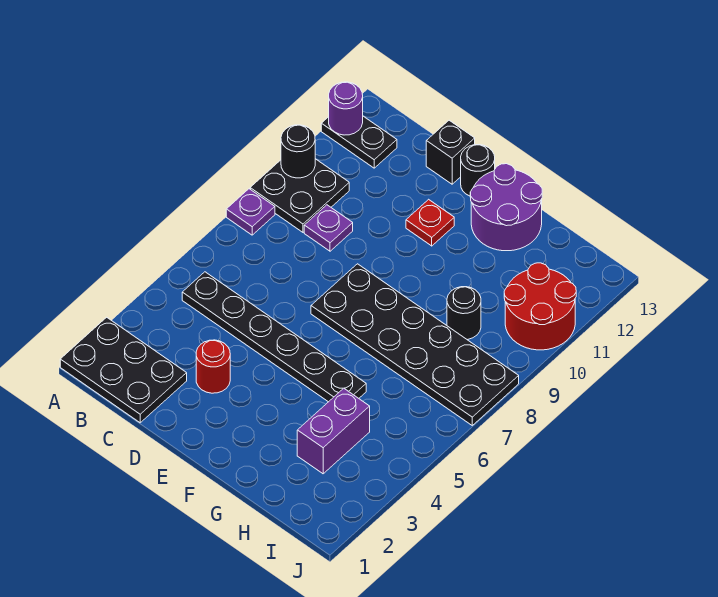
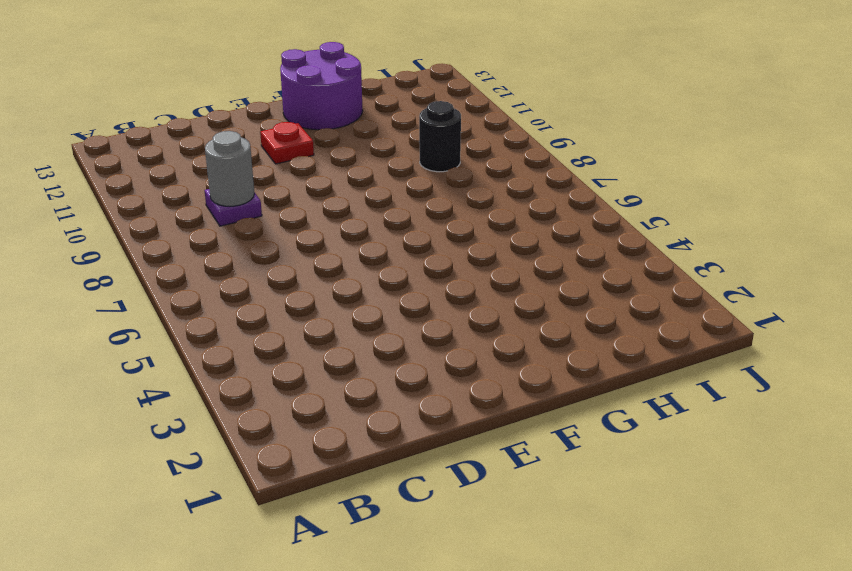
grey round brick C9 level 2 -> none
none -> black plate A1:C2 level 1
none -> purple plate A8 level 1
none -> black plate A9:B10 level 1

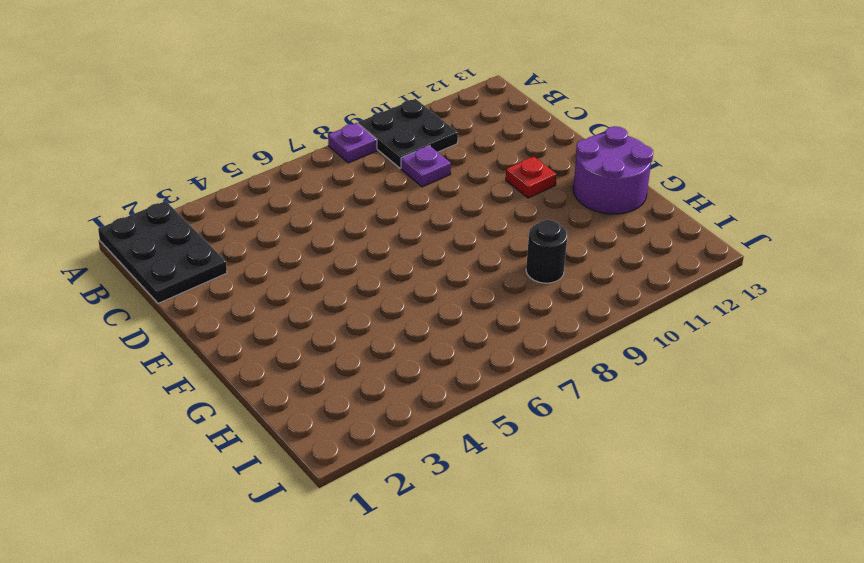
none -> black plate A12:B12 level 1
none -> black plate B5:G5 level 1
none -> red round brick D3 level 1

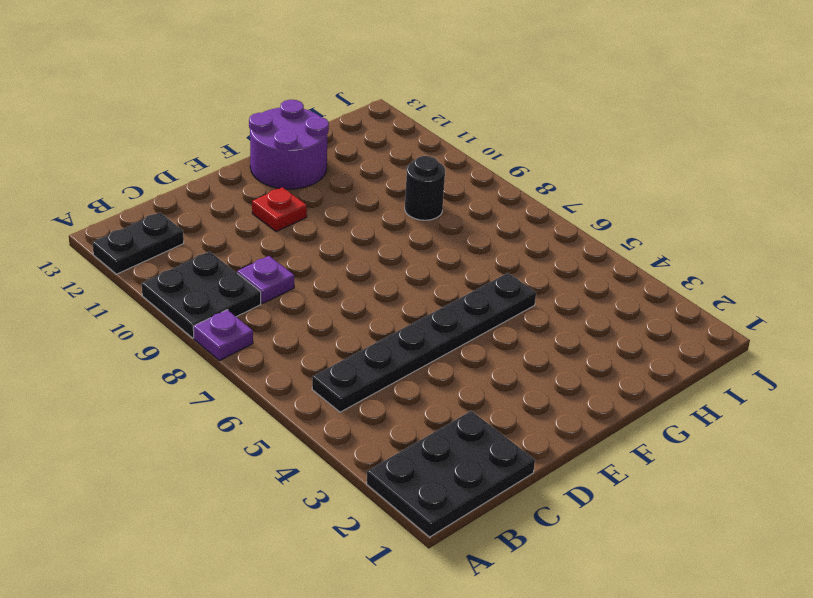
none -> red round brick D3 level 1
none -> black brick D13 level 1
none -> black plate E7:J8 level 1

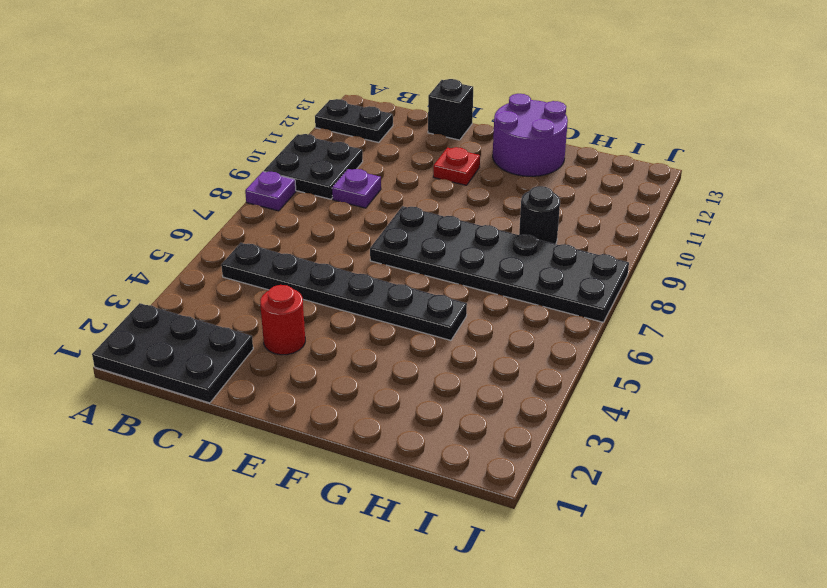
none -> black round brick E13 level 1
none -> purple brick H3:H4 level 1
none -> red round brick I10:J11 level 1

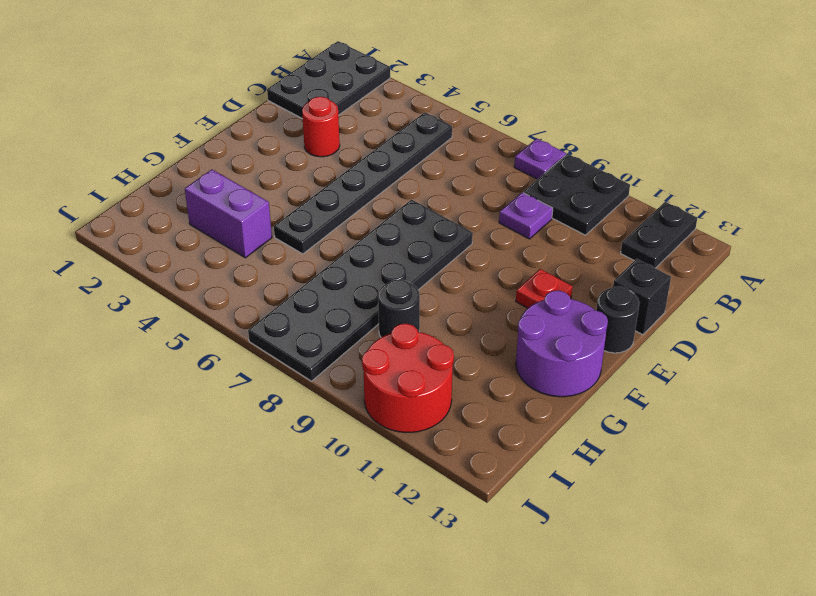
none -> black round brick A10 level 2
none -> purple round brick A12 level 2

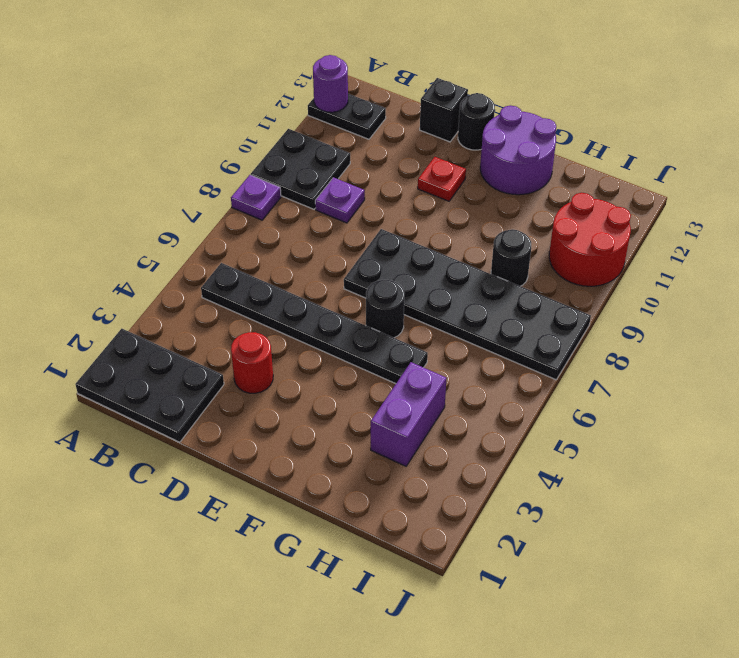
black round brick F6 level 1 -> black round brick A10 level 2

